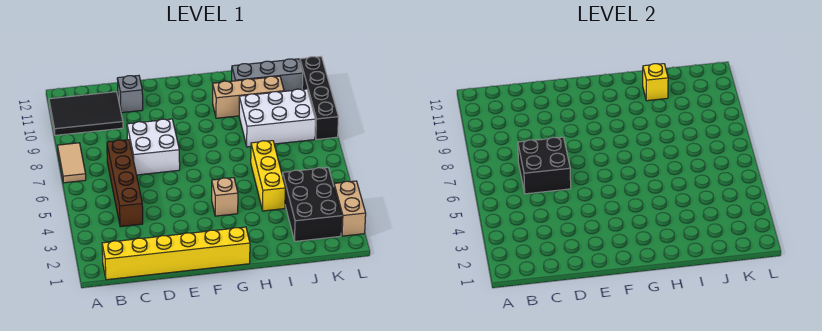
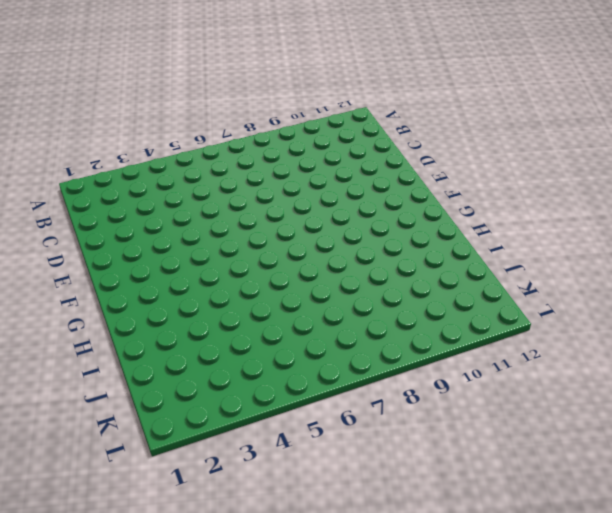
none -> tan tile A7:A8 level 1
none -> black tile A10:C11 level 1
none -> yellow brick B1:G1 level 1

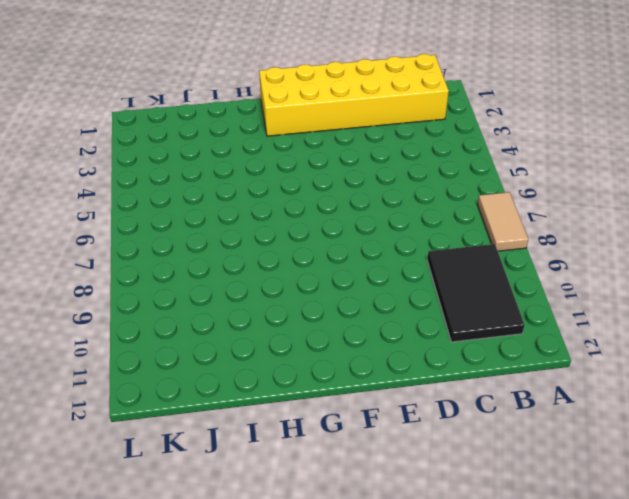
yellow brick B1:G2 level 1 -> yellow brick B1:G1 level 1
black tile B9:C11 level 1 -> black tile A10:C11 level 1
none -> brown brick C4:C7 level 1
none -> white brick D7:E8 level 1
none -> grey brick D11 level 1

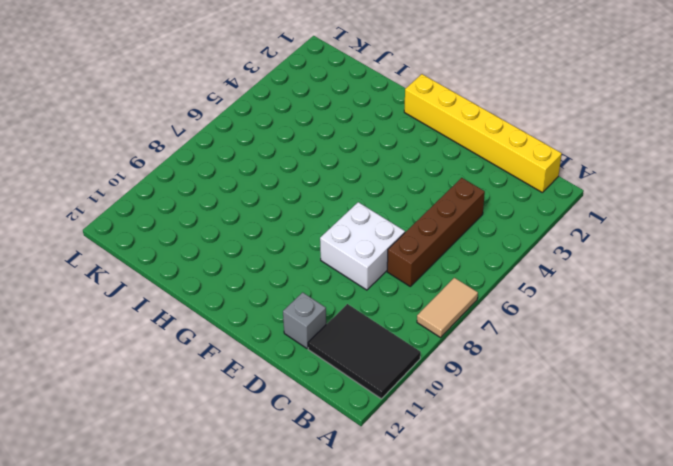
none -> tan brick G4 level 1
none -> tan brick H10:J10 level 1
none -> yellow brick I4:I6 level 1

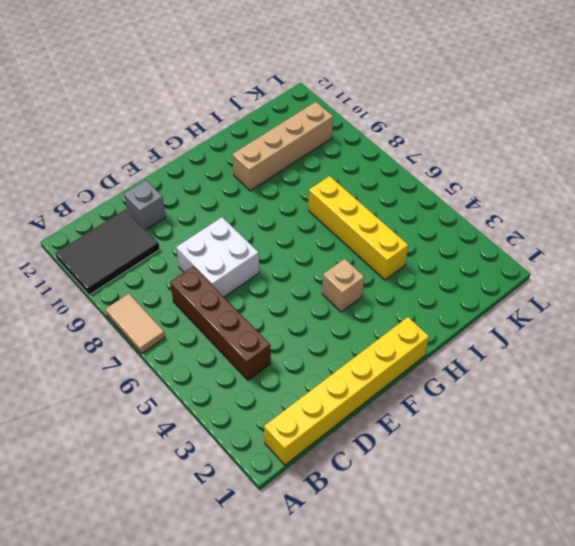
tan brick H10:K10 level 1 -> tan brick H10:J10 level 1
yellow brick I4:I7 level 1 -> yellow brick I4:I6 level 1
none -> white brick I8:K9 level 1
none -> grey brick I11:K11 level 1
none -> black brick J2:K4 level 1

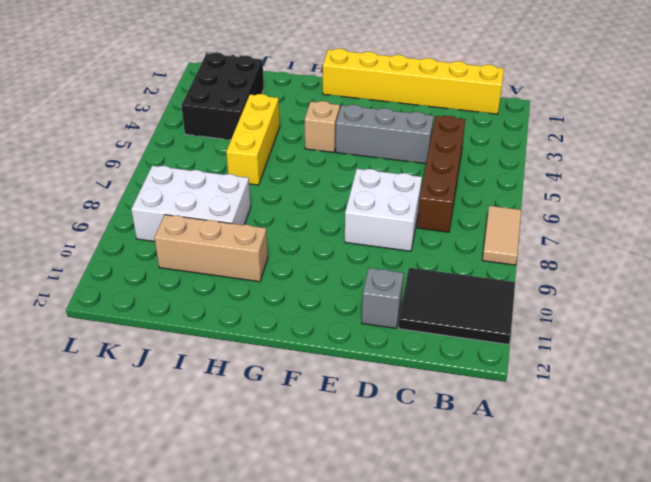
grey brick D4:F4 level 1 -> grey brick I11:K11 level 1
none -> tan brick L2:L3 level 1
none -> black brick L8:L11 level 1
none -> black brick C6:D7 level 2

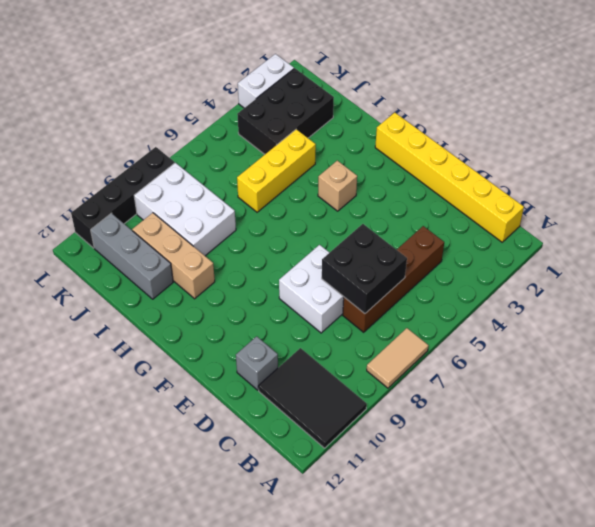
white brick L2:L3 level 1 -> tan brick L2:L3 level 1
none -> yellow brick I11 level 2

